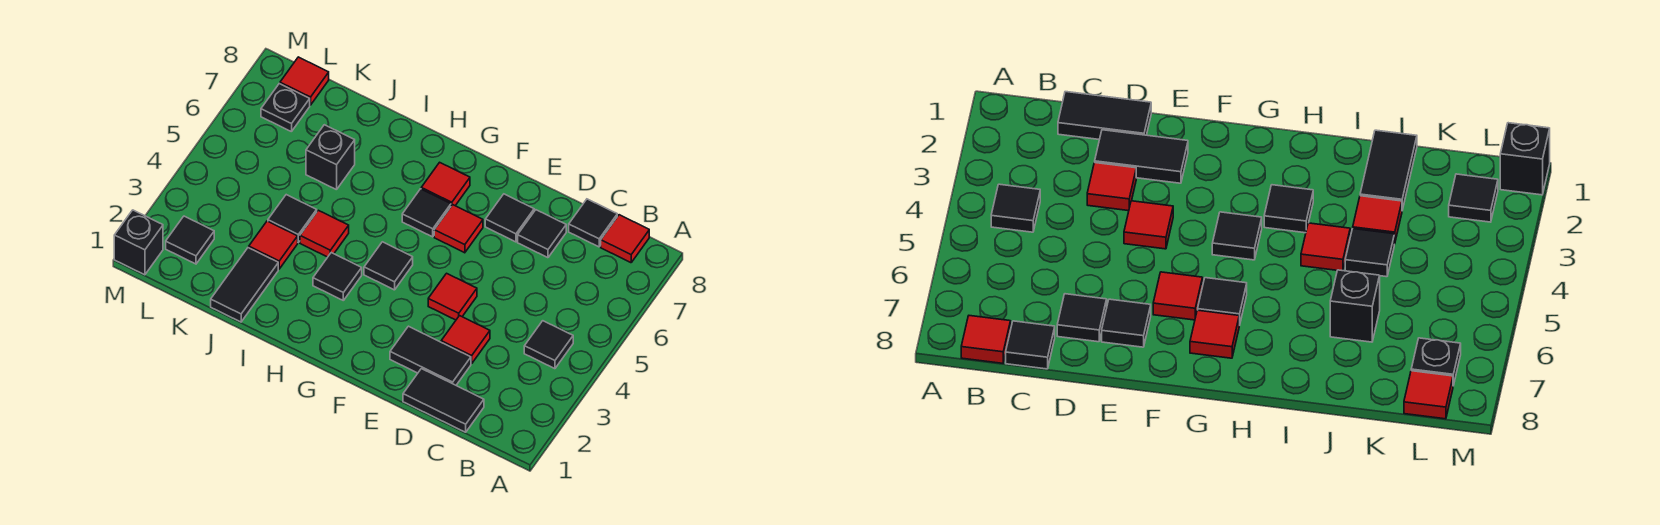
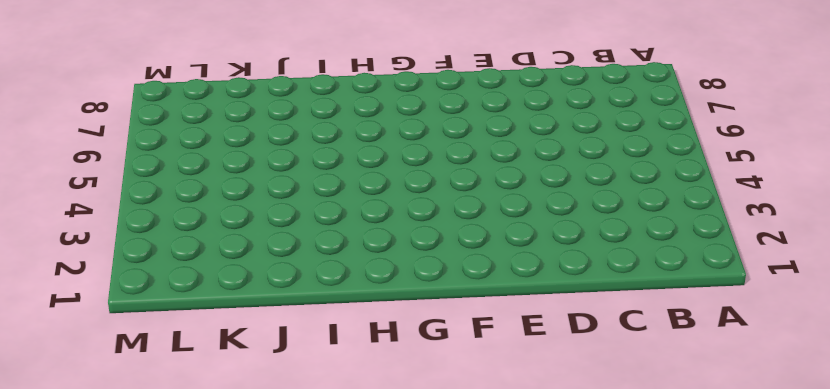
none -> black tile B4 level 1
none -> red tile B8 level 1
none -> black tile C1:D1 level 1

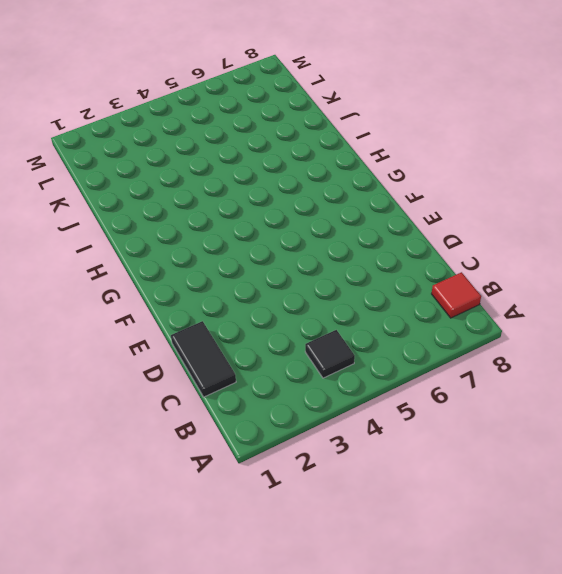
none -> black tile C8 level 1
none -> black tile D2:E2 level 1
none -> red tile D3 level 1

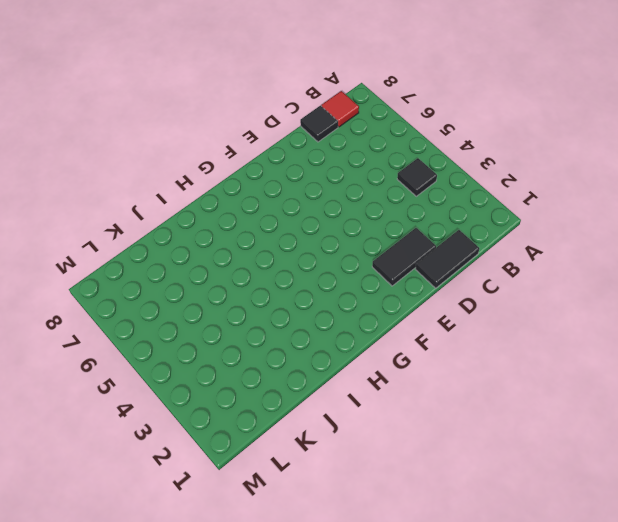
none -> red tile D3 level 1
none -> black tile D7 level 1
none -> red tile E4 level 1

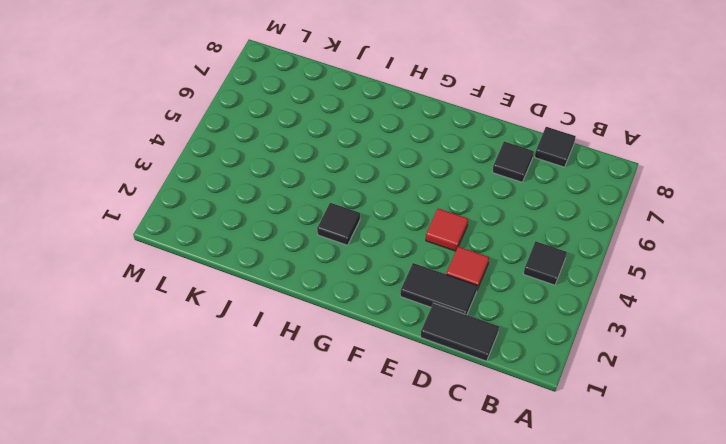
none -> red tile B8 level 1
none -> black tile E7 level 1
none -> red tile F6 level 1

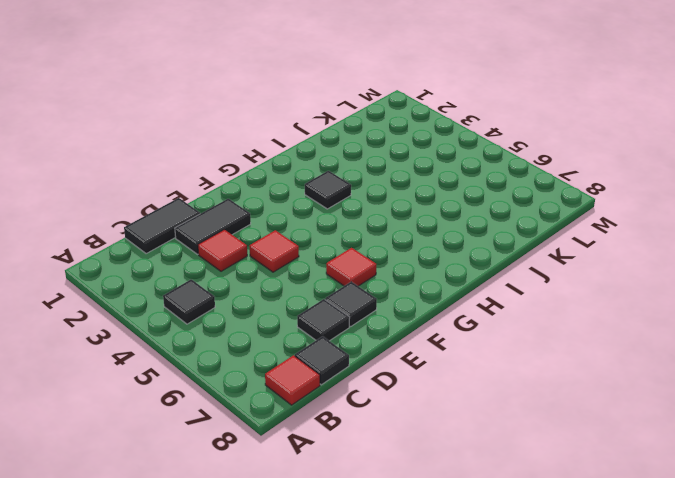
none -> black tile G4 level 1
none -> black tile G6 level 1
none -> red tile G7 level 1

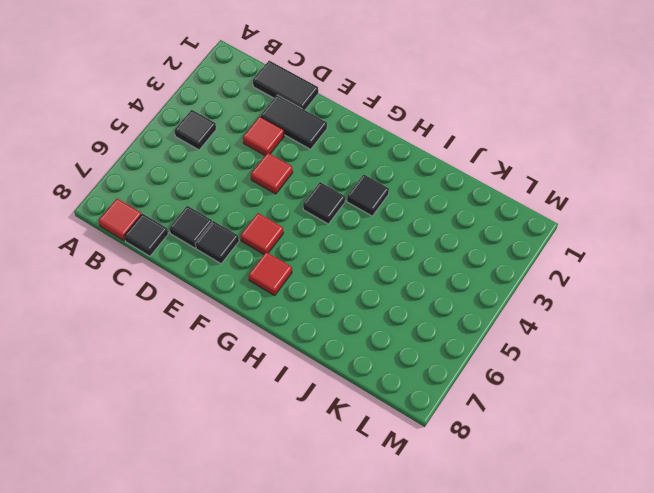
none -> black tile G6 level 1
none -> red tile I4 level 1
none -> black tile J1:J2 level 1

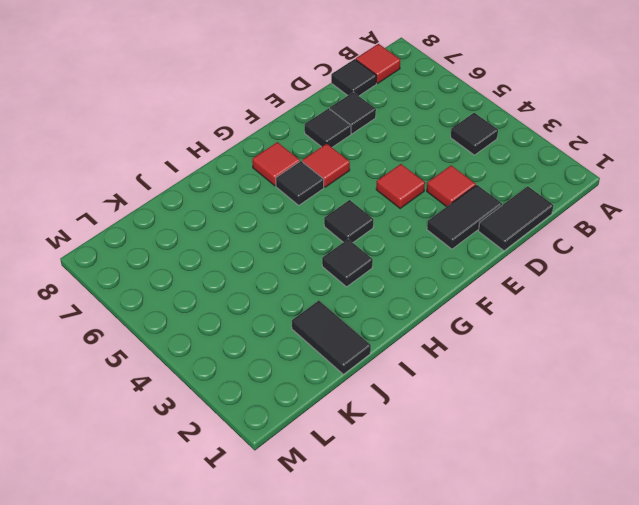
none -> red tile I4 level 1
none -> red tile J3 level 1
none -> black tile J4 level 1

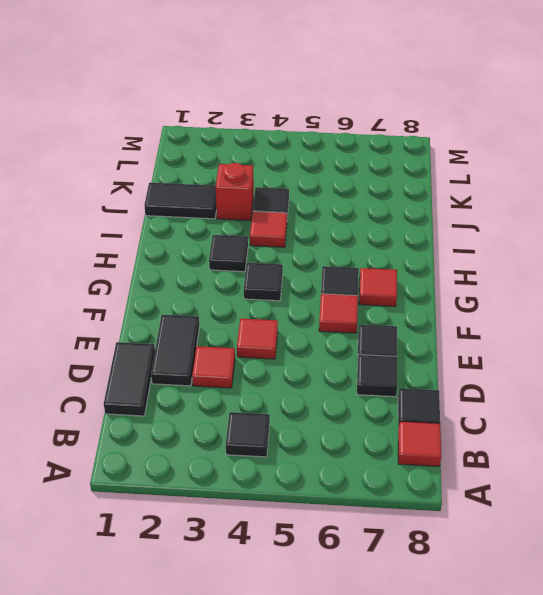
red brick J3 level 1 -> red tile J3 level 1
none -> black brick J6 level 1
none -> black tile L2 level 1
none -> black plate L7 level 1

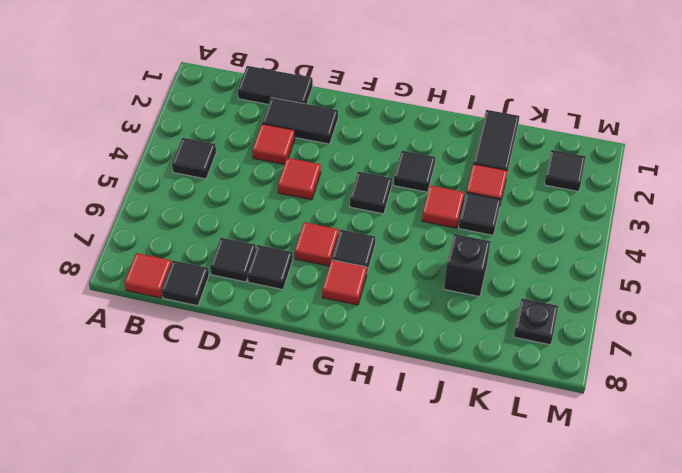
none -> red tile L8 level 1
none -> black brick M1 level 1

